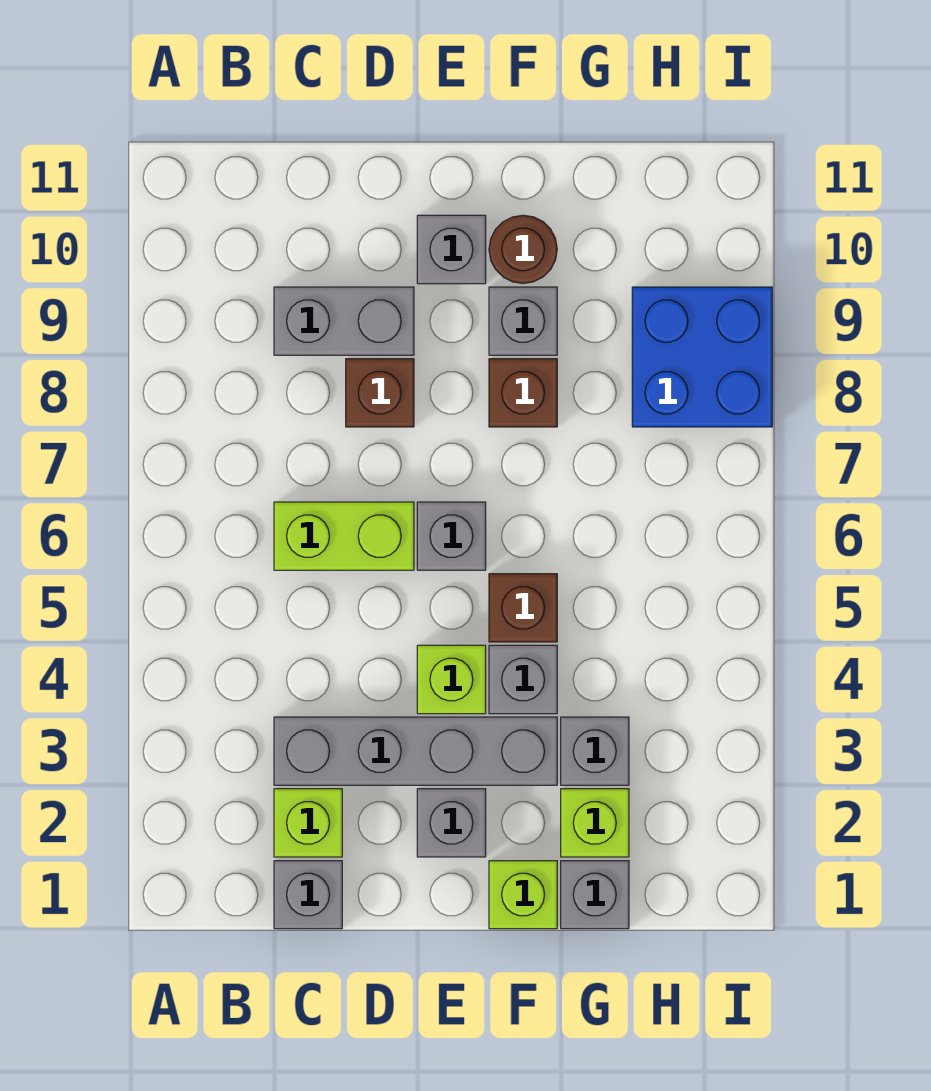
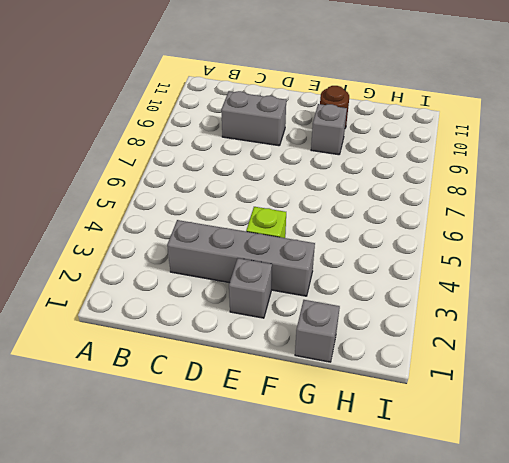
none -> grey brick C1 level 1
none -> lime brick C2 level 1
none -> lime brick C6:D6 level 1

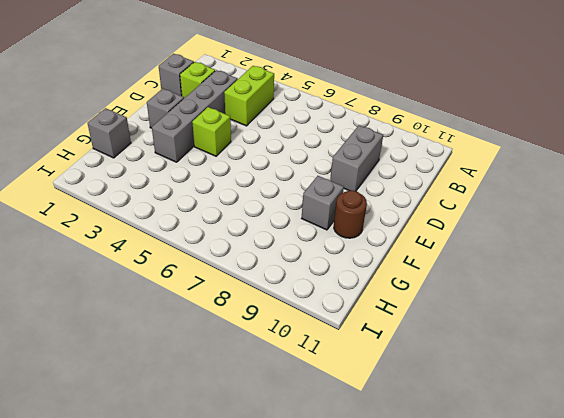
lime brick B4:C4 level 1 -> lime brick C6:D6 level 1
none -> brown brick D8 level 1
none -> grey brick E6 level 1
none -> grey brick E10 level 1

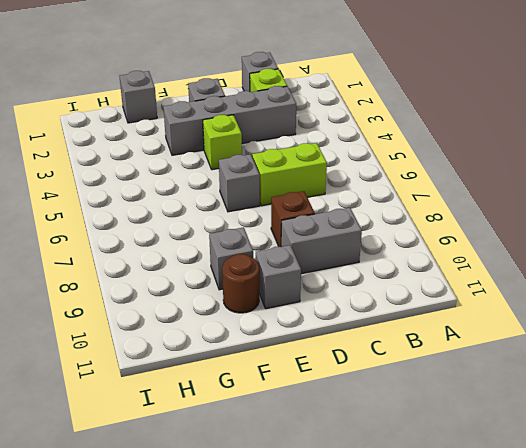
none -> lime brick F1 level 1
none -> grey brick F4 level 1
none -> brown brick F5 level 1

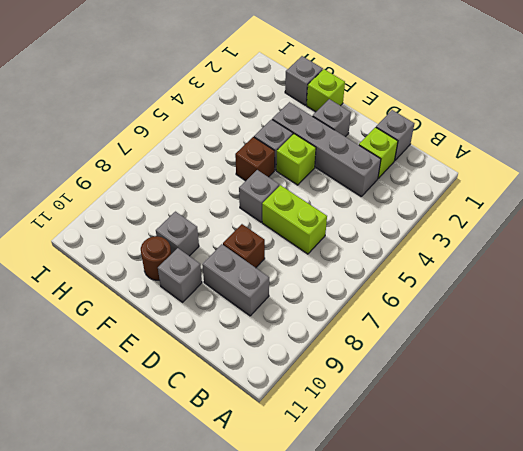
none -> brown brick F8 level 1
none -> lime brick G2 level 1
none -> grey brick G3 level 1

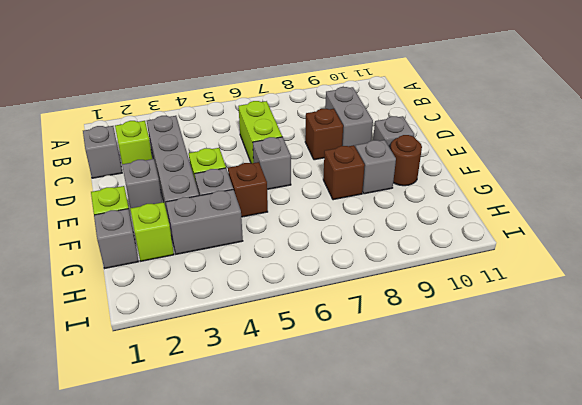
grey brick G3:G4 level 1 -> grey brick G3 level 1
none -> blue brick H8:I9 level 1

